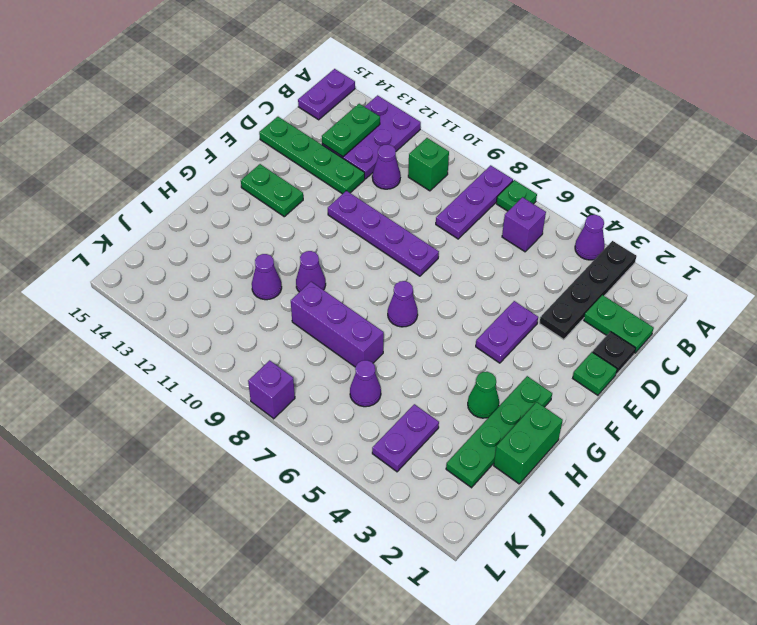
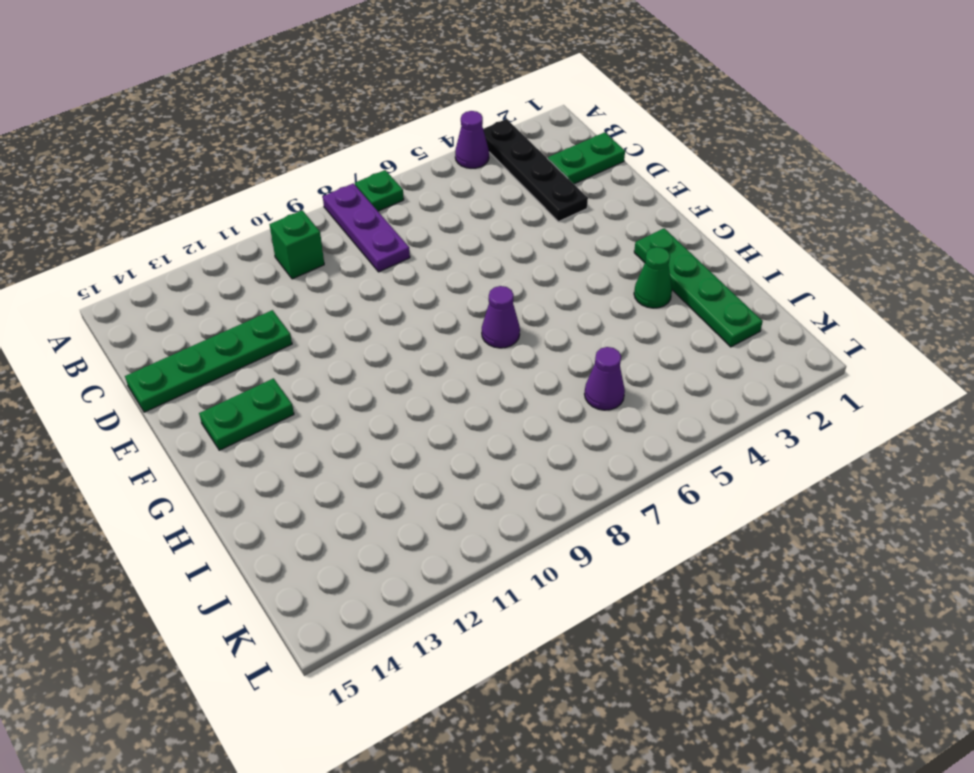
none -> purple plate A12:C13 level 1
none -> purple plate A15:B15 level 1
none -> purple brick B6 level 1

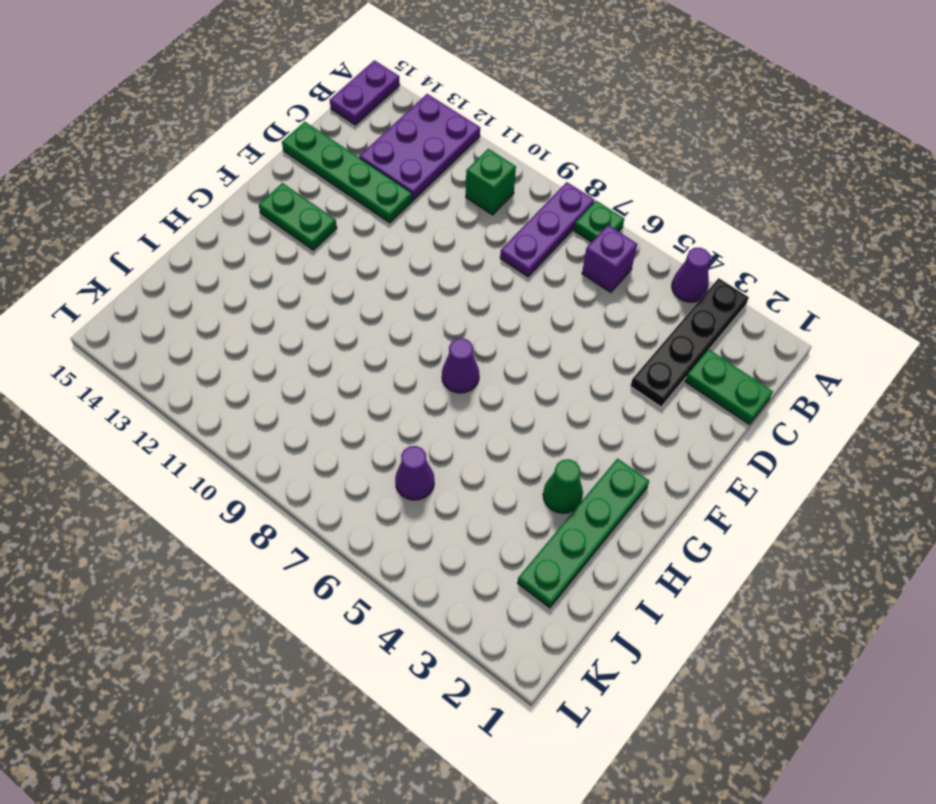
none -> purple cone C11 level 1
none -> black plate D1 level 1
none -> green plate E1 level 1

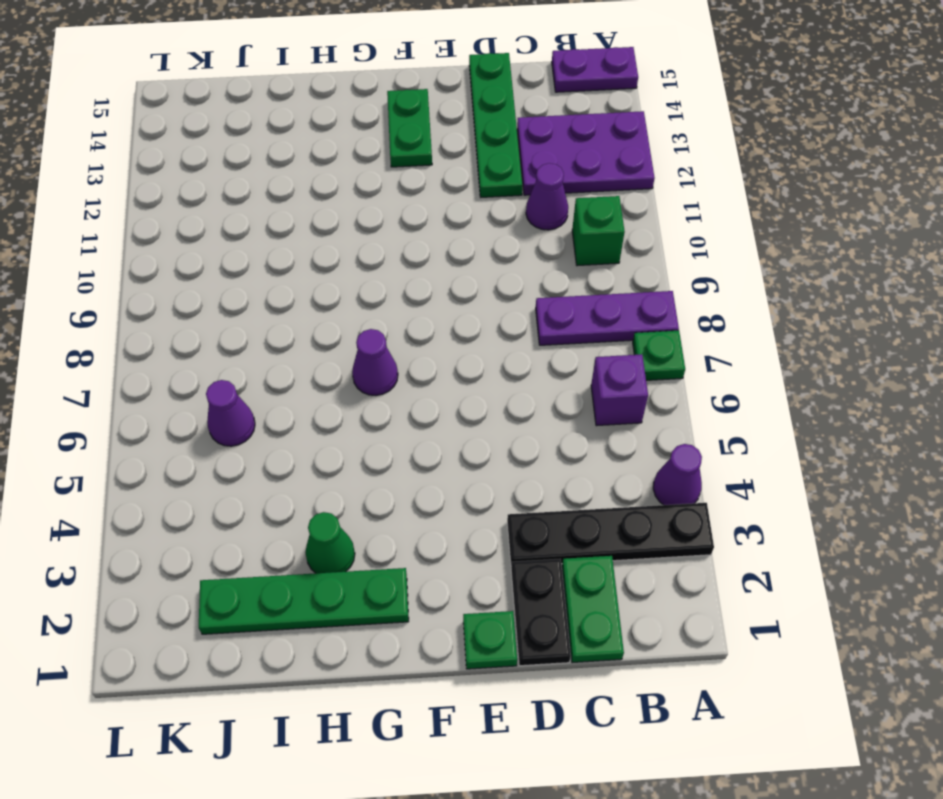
black plate D1:D2 level 1 -> black plate D1 level 1
none -> purple plate E4:F4 level 1
none -> purple plate E8:E11 level 1
none -> green brick H1:I1 level 1

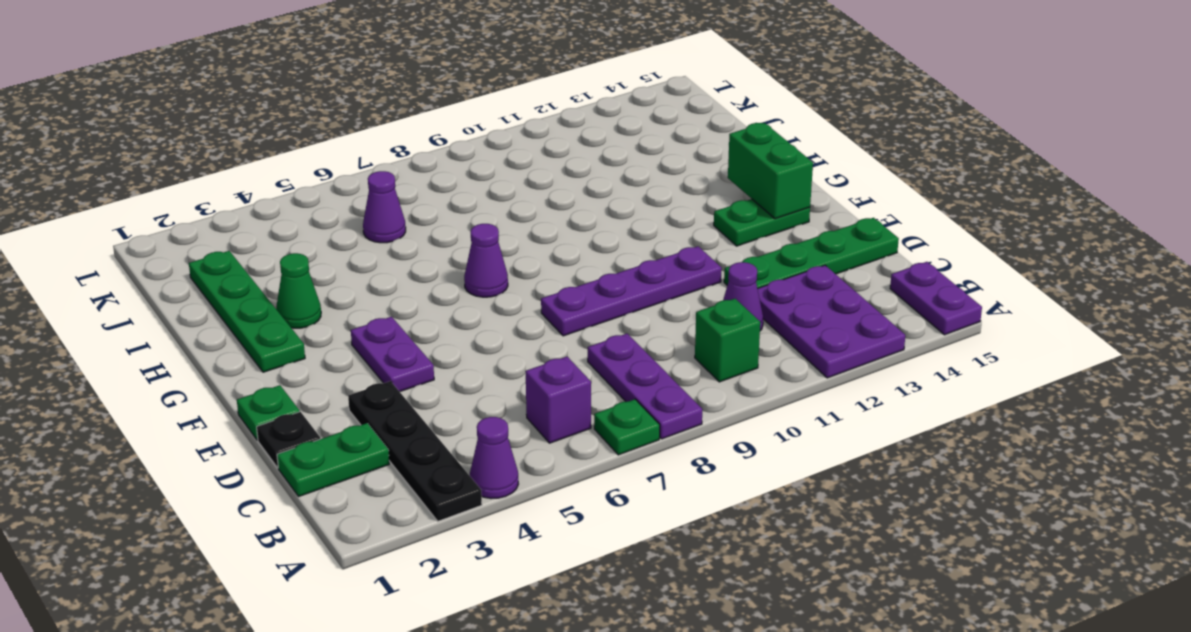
green brick F14:G14 level 2 -> green brick H1:I1 level 1
none -> purple cone H10 level 1
none -> purple brick I7:I9 level 1
none -> purple cone I11 level 1

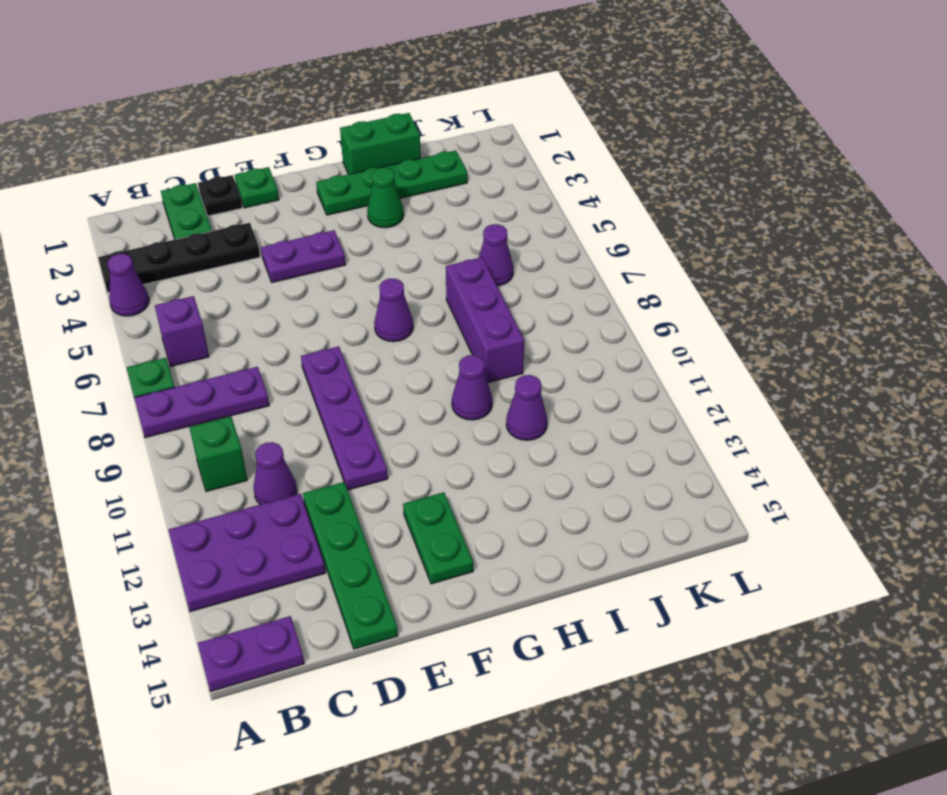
none -> purple plate J4:K4 level 1
none -> purple brick L8 level 1
none -> green plate B13:C13 level 2

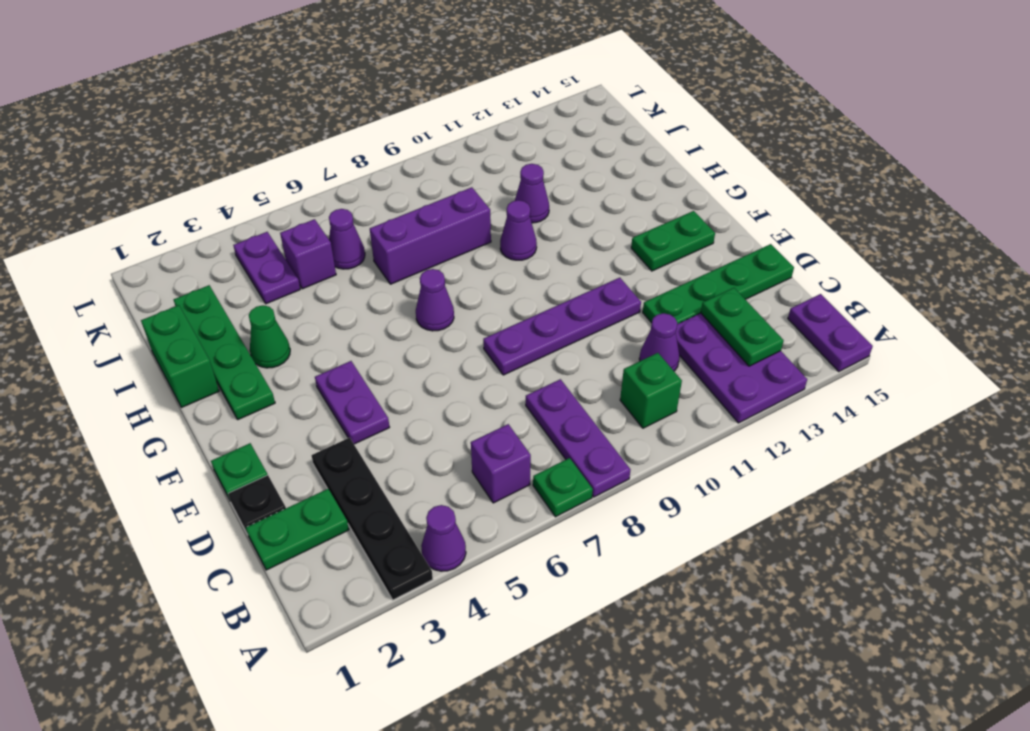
purple brick J5 level 1 -> purple brick L8 level 1

